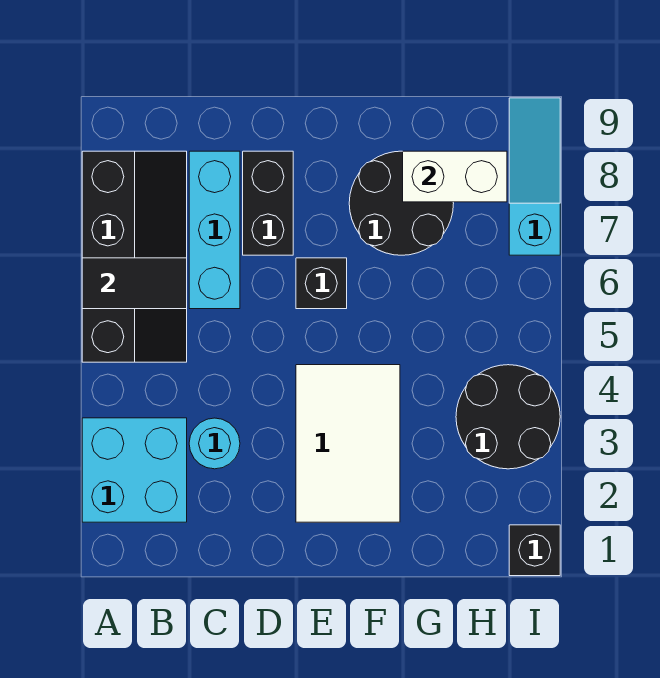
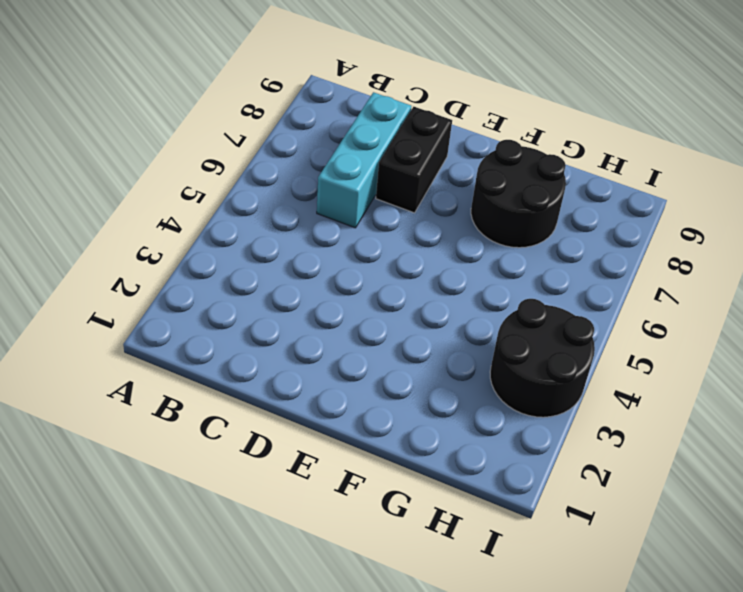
none -> cyan brick A2:B3 level 1
none -> black slope A5:B8 level 1 top A
none -> cyan round brick C3 level 1

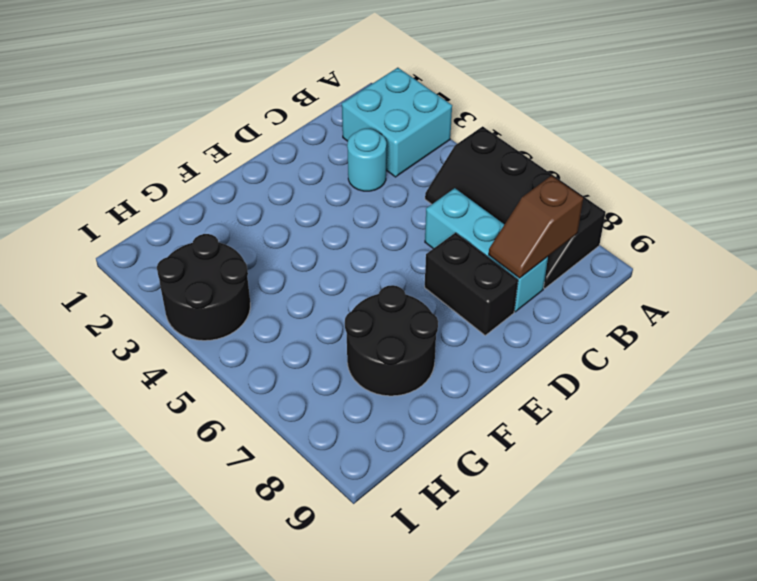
brown slope B8:C8 level 2 top B -> none
none -> white tile E2:F4 level 1
none -> black brick E6 level 1
none -> black brick I1 level 1

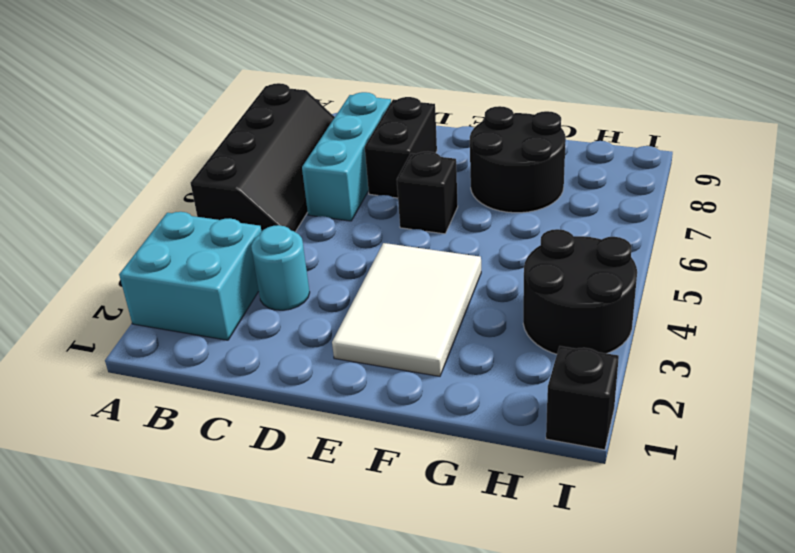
none -> cyan slope I7:I9 level 1 top 7
none -> black tile A6:B6 level 2
none -> white brick G8:H8 level 2

